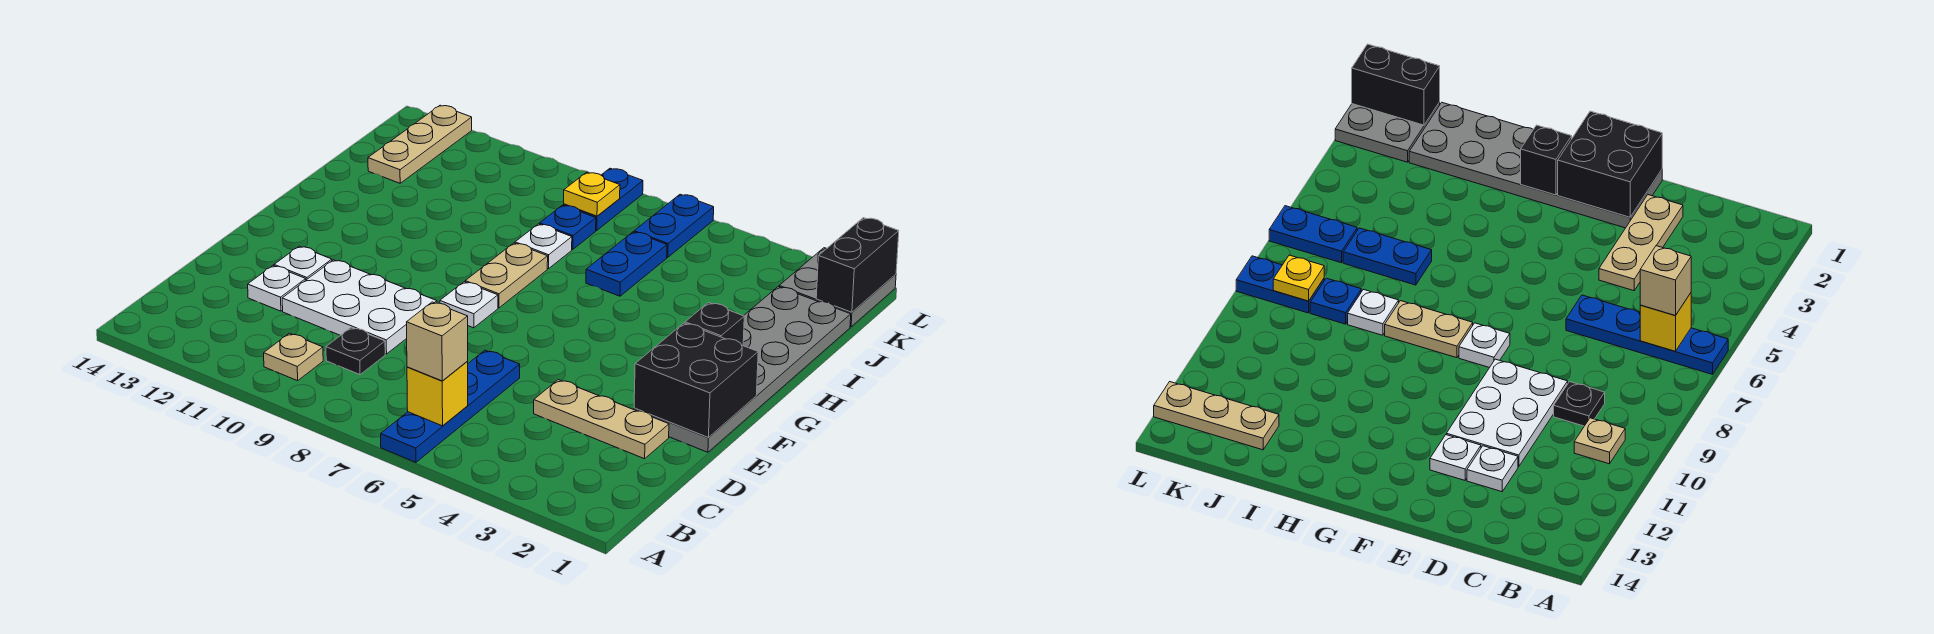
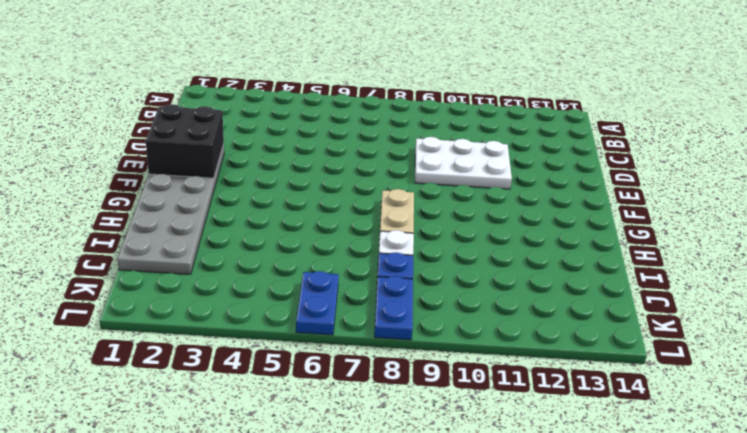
none -> blue plate A6:D6 level 1
none -> tan plate B10 level 1
none -> black plate C9 level 1

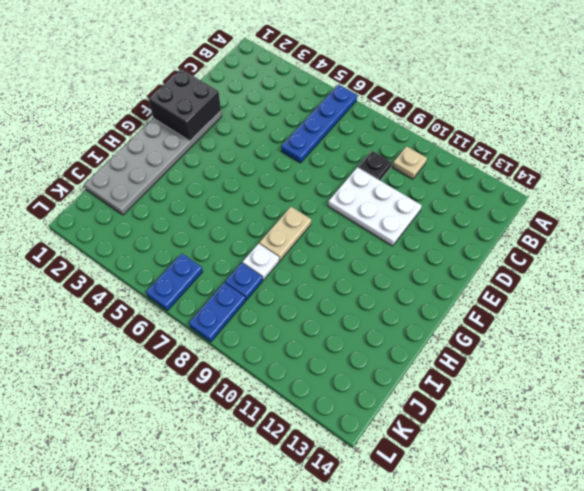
none -> tan plate D2:D4 level 1
none -> white plate D12 level 1
none -> white plate E12 level 1

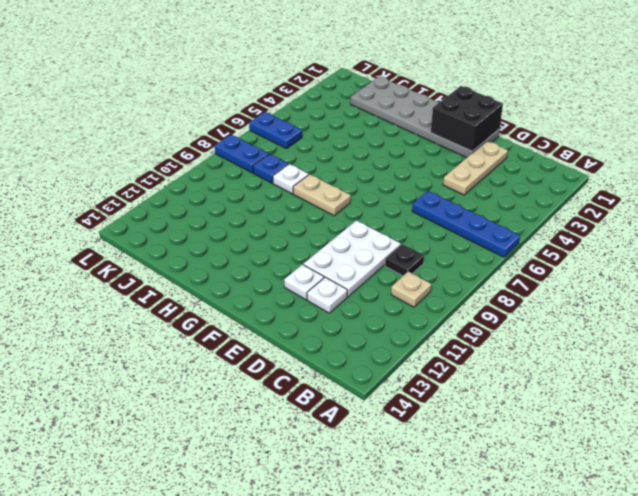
none -> white plate F8 level 1
none -> blue plate I6:J6 level 1
none -> tan plate J13:L13 level 1

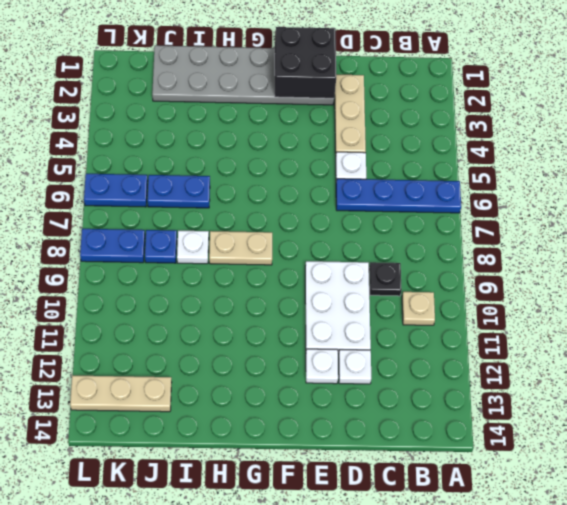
white plate D5 level 1 -> white plate F8 level 1
none -> grey plate K1:L2 level 1
none -> yellow brick B6 level 2
none -> black brick G2 level 2

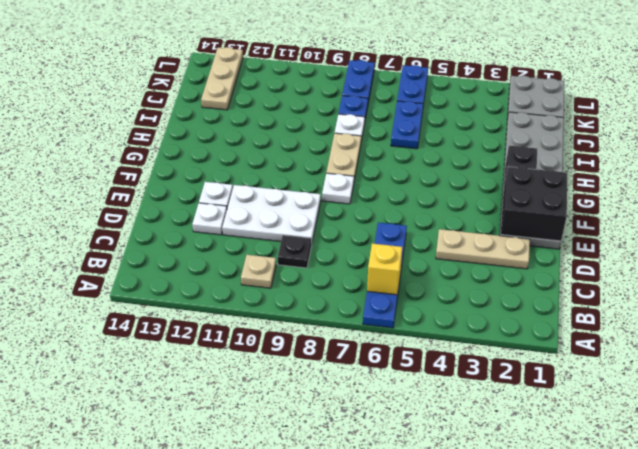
none -> black brick K1:L1 level 2
none -> yellow plate K8 level 2
none -> tan brick B6 level 3

